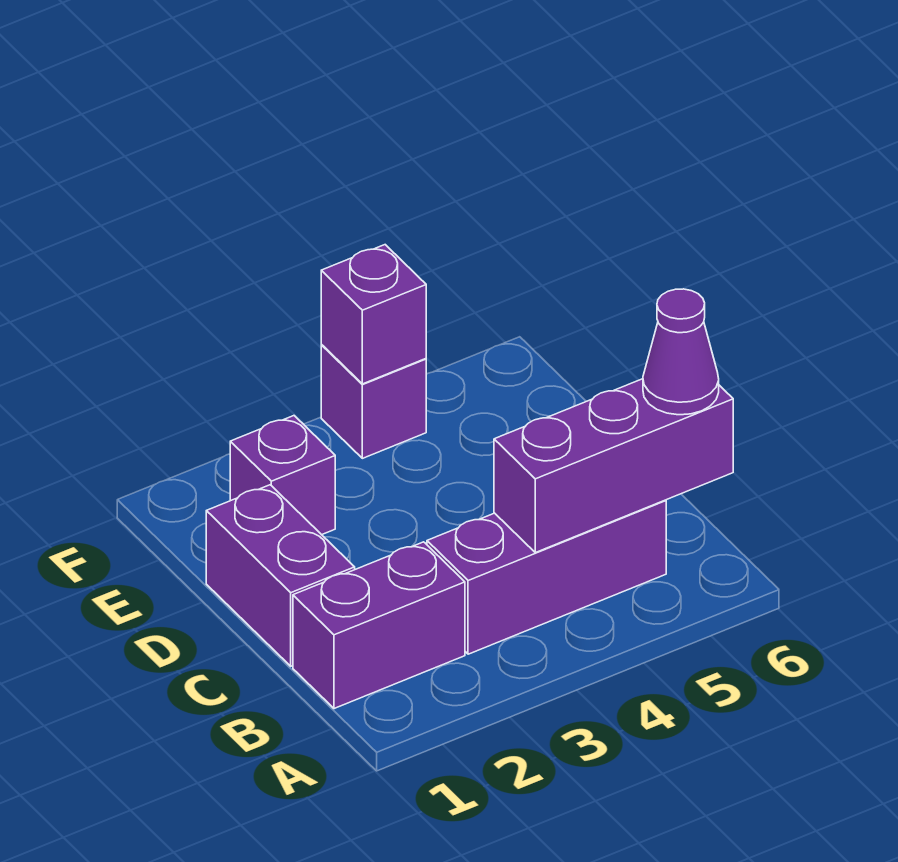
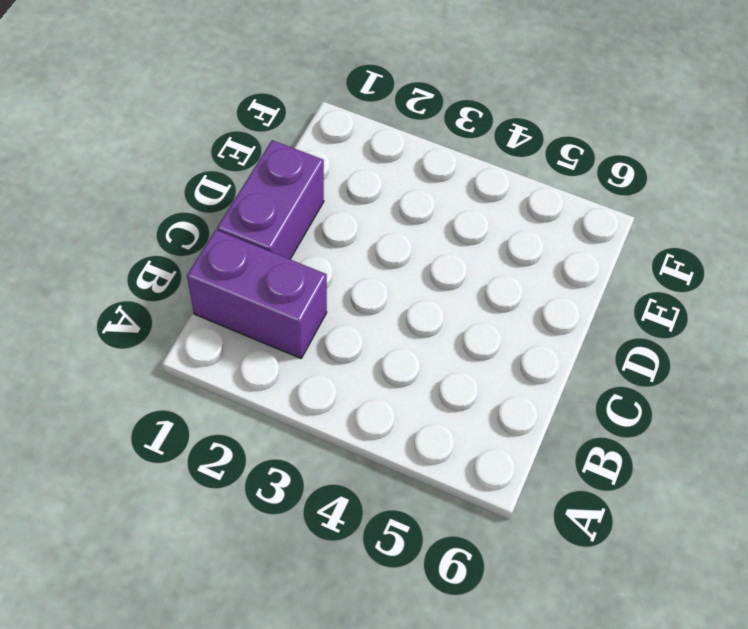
none -> purple brick B3:B5 level 1
none -> purple brick E2 level 1

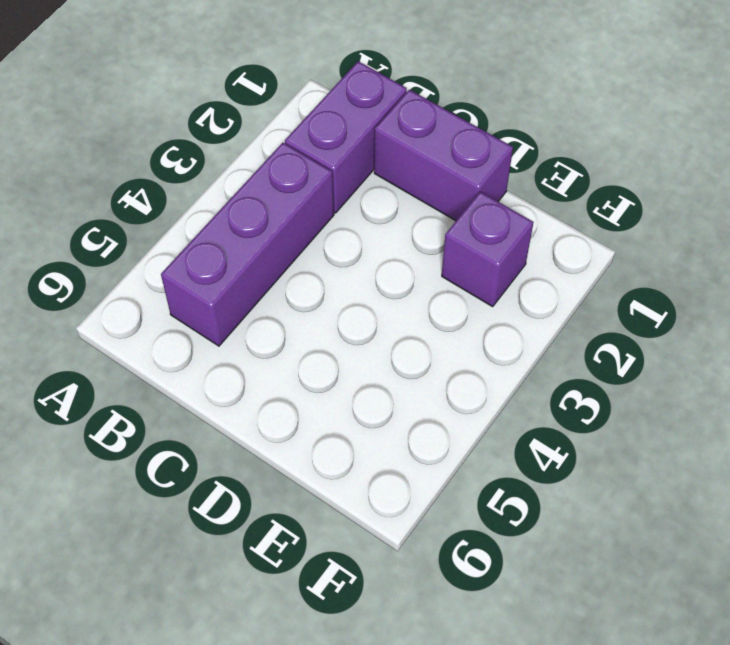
none -> purple brick F4 level 1
none -> purple brick B4:B6 level 2

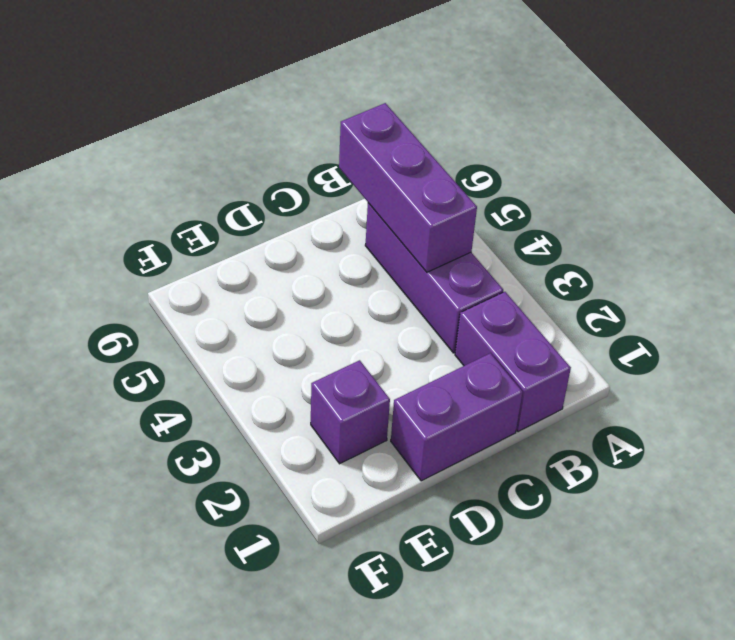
none -> purple brick F4 level 1
none -> purple brick F4 level 2

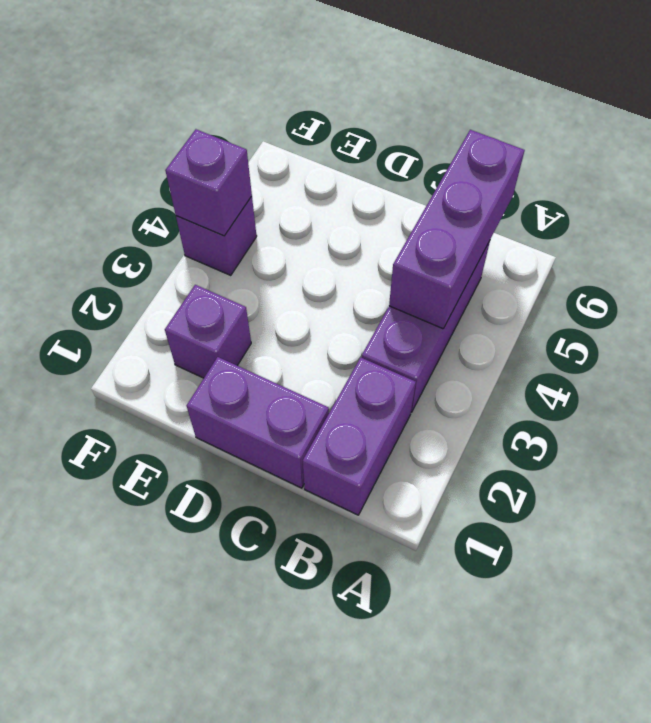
none -> purple cone B6 level 3

